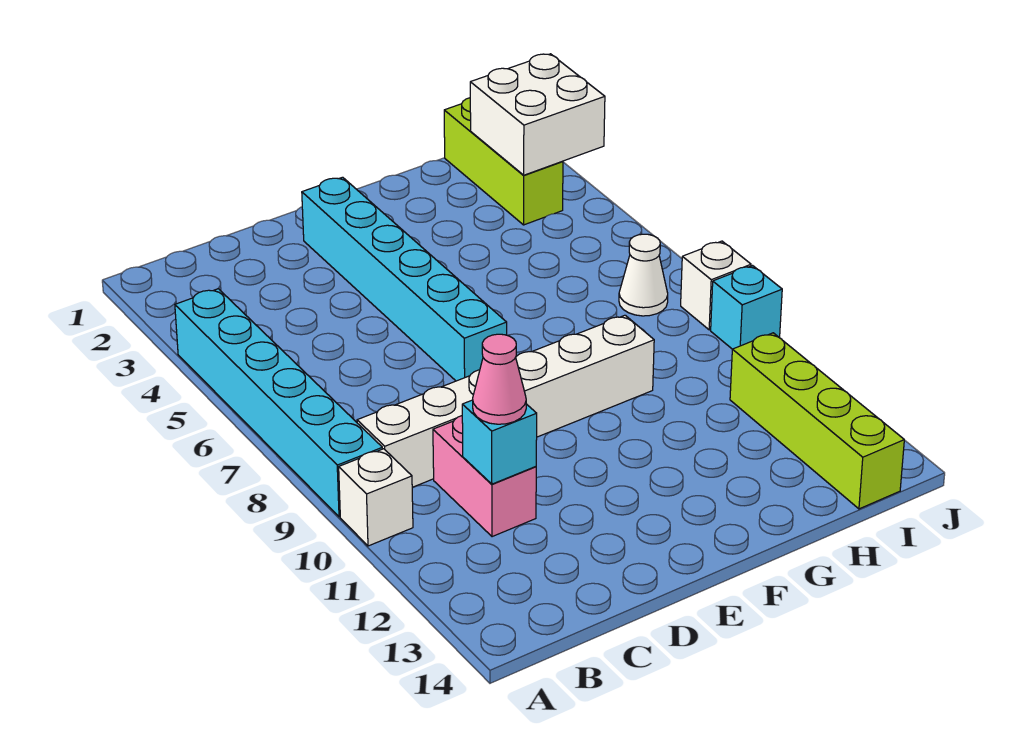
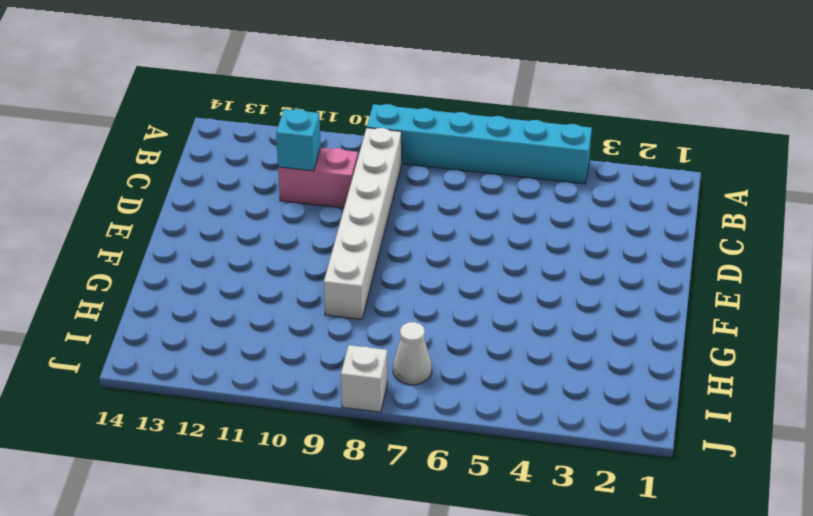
none -> white brick A10 level 1
none -> cyan brick E2:E7 level 1
none -> lime brick I1:I3 level 1

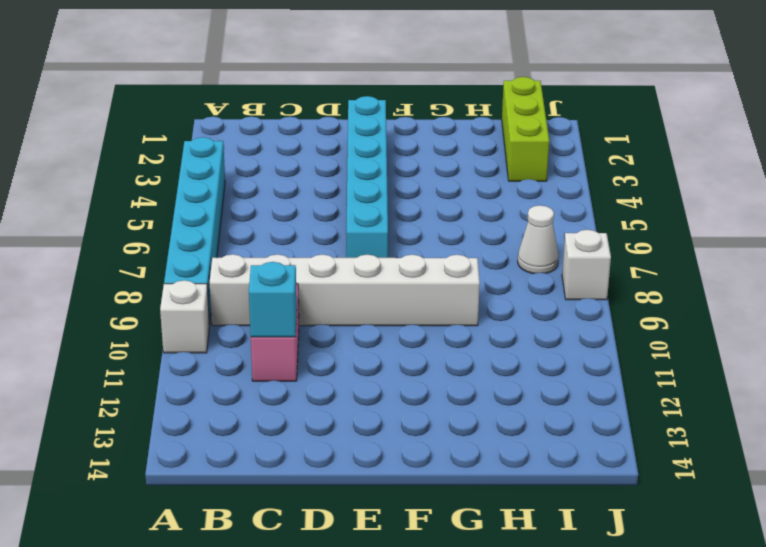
none -> lime brick I11:I14 level 1
none -> cyan brick J9 level 1
none -> white brick I2:J3 level 2

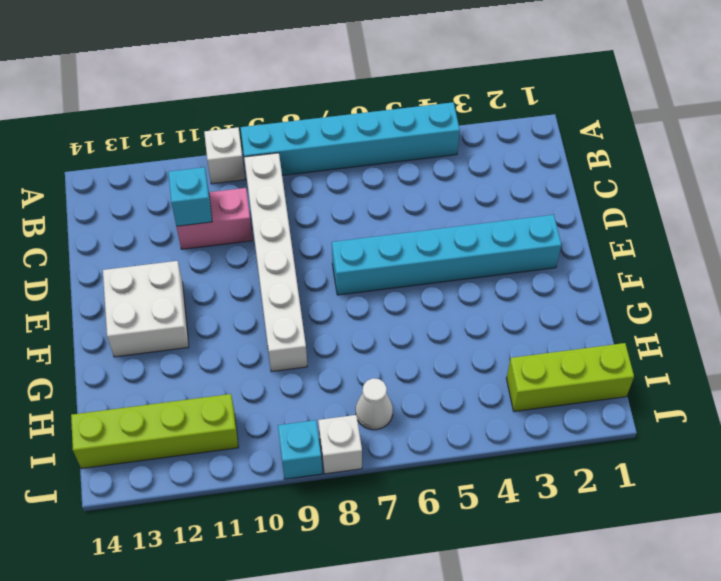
white brick E12:F13 level 1 -> white brick I2:J3 level 2
none -> pink cone C11 level 3

